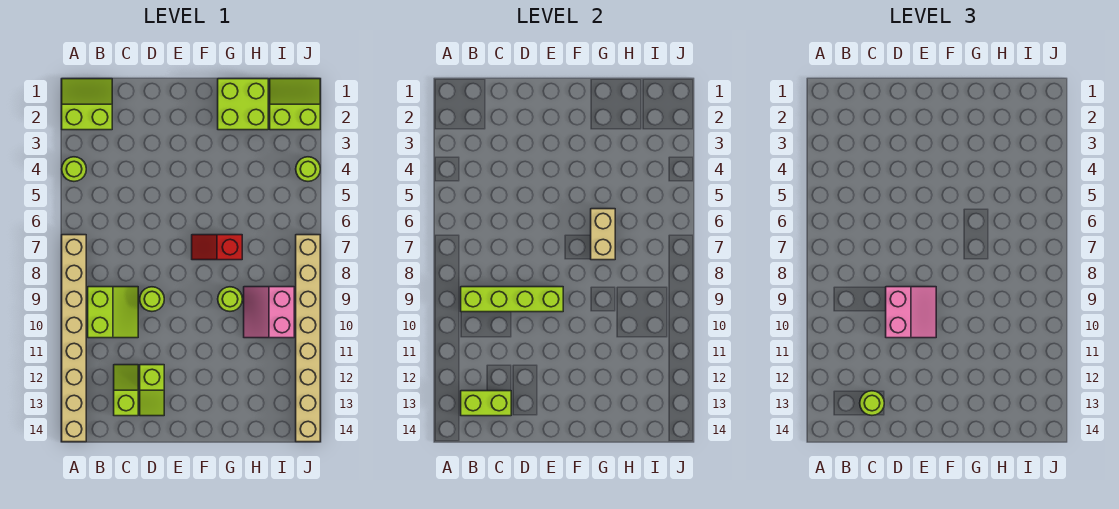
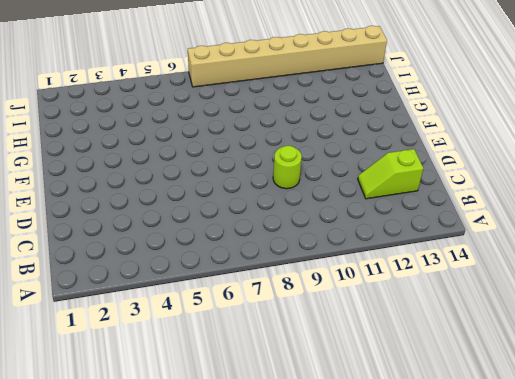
none -> lime slope A1:B2 level 1 top 2
none -> lime round brick A4 level 1
none -> tan brick A7:A14 level 1

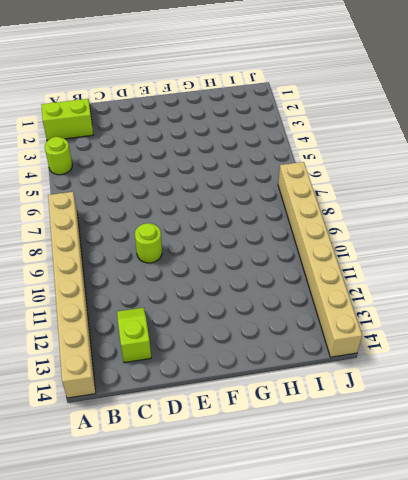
none -> lime slope B9:C10 level 1 top B
none -> lime slope D12:D13 level 1 top 12
none -> red slope F7:G7 level 1 top G

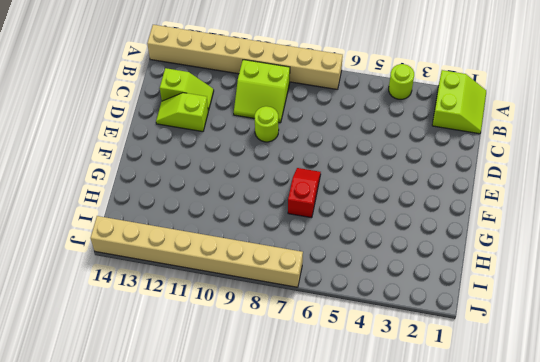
none -> lime brick G1:H2 level 1
none -> lime round brick G9 level 1
none -> pink slope H9:I10 level 1 top I

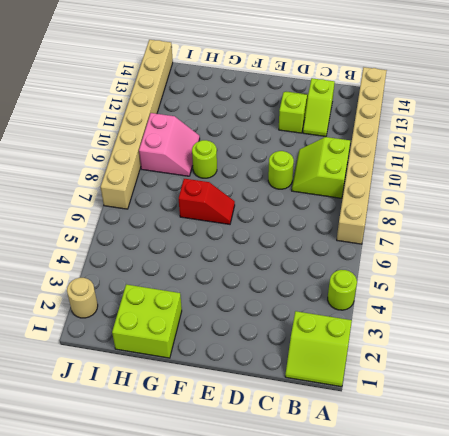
tan round brick J2 level 1 -> lime slope I1:J2 level 1 top 2
none -> lime round brick J4 level 1
none -> lime brick B9:E9 level 2
none -> lime brick B13:C13 level 2

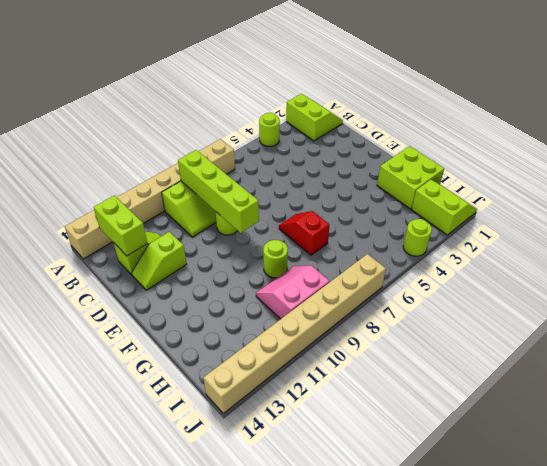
none -> tan brick G6:G7 level 2
none -> lime round brick C13 level 3
none -> pink slope D9:E10 level 3 top D

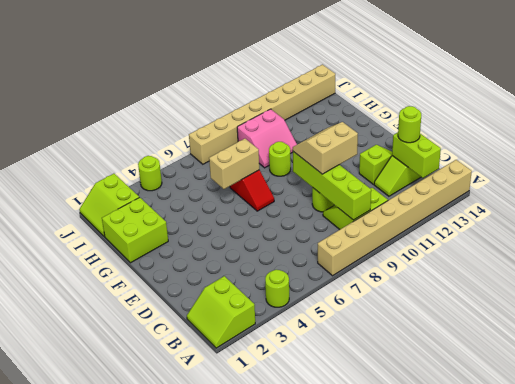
tan slope D9:E10 level 3 top D -> pink slope D9:E10 level 3 top D

